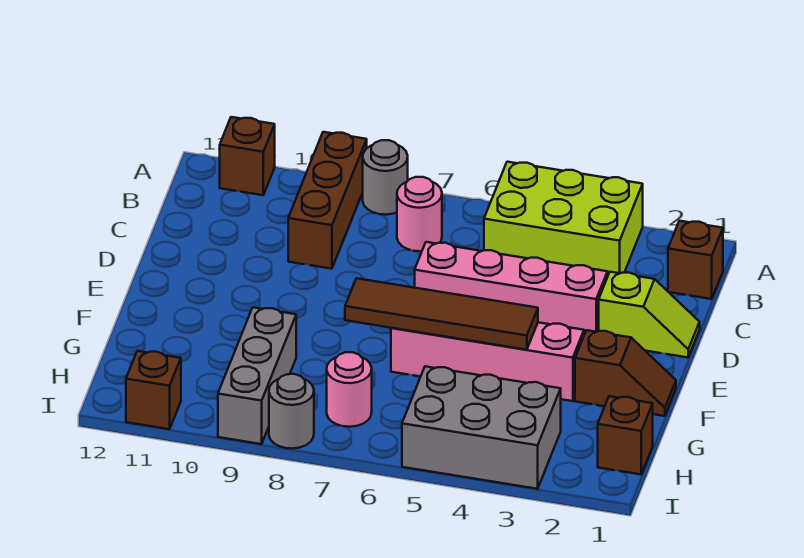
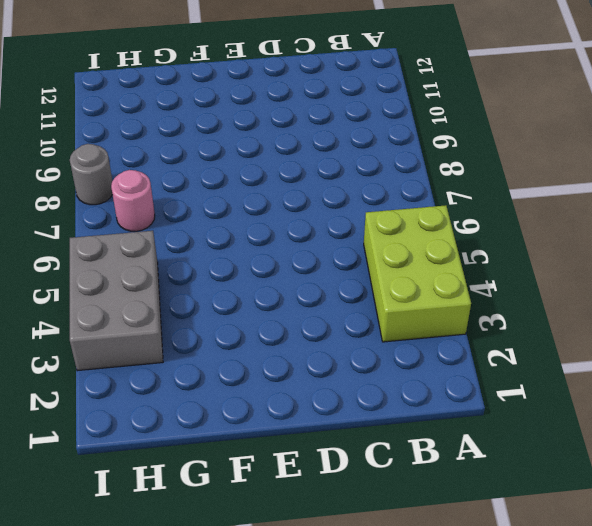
none -> grey round brick A8 level 1
none -> brown brick A9:C9 level 1
none -> brown brick A11 level 1

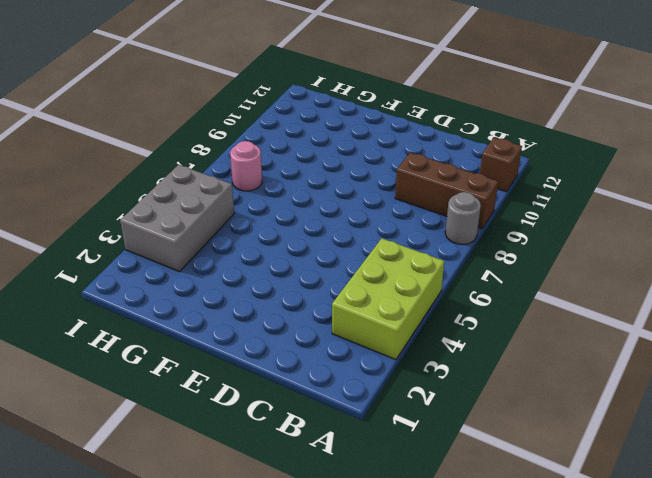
none -> brown brick B1 level 1
none -> pink round brick B7 level 1
none -> lime slope D1:D2 level 1 top 2

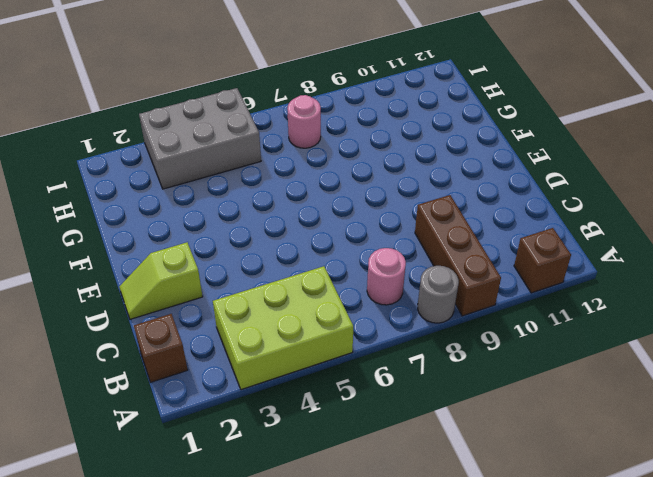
none -> pink brick D3:D6 level 1
none -> brown slope F1:F2 level 1 top 2
none -> pink brick F3:F6 level 1

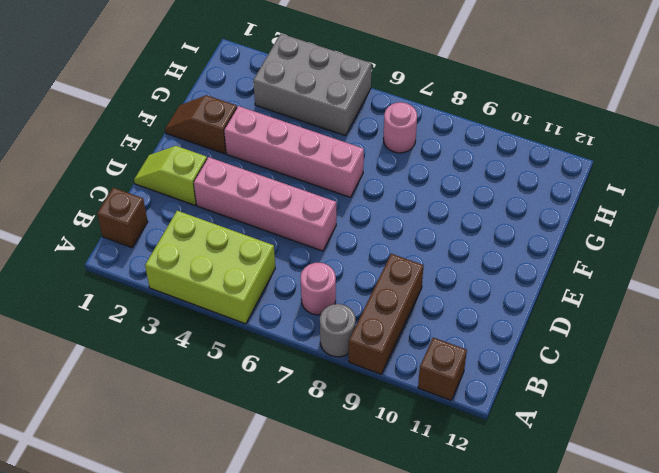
none -> grey brick G9:I9 level 1
none -> brown brick H1 level 1
none -> grey round brick I8 level 1

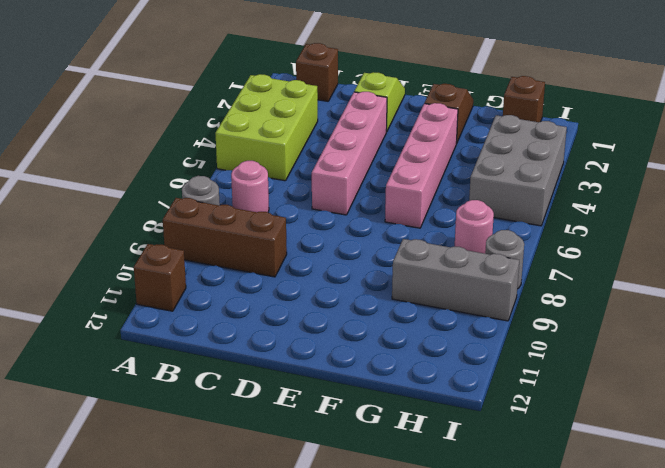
none -> brown brick I11 level 1
none -> brown tile F4:F7 level 2

